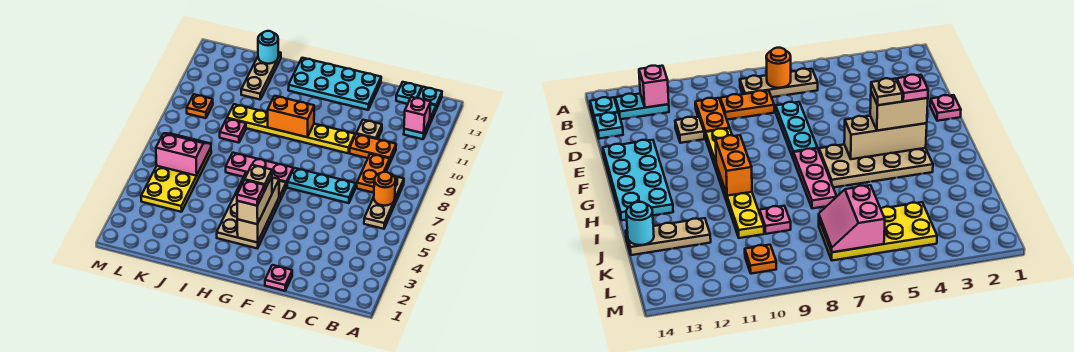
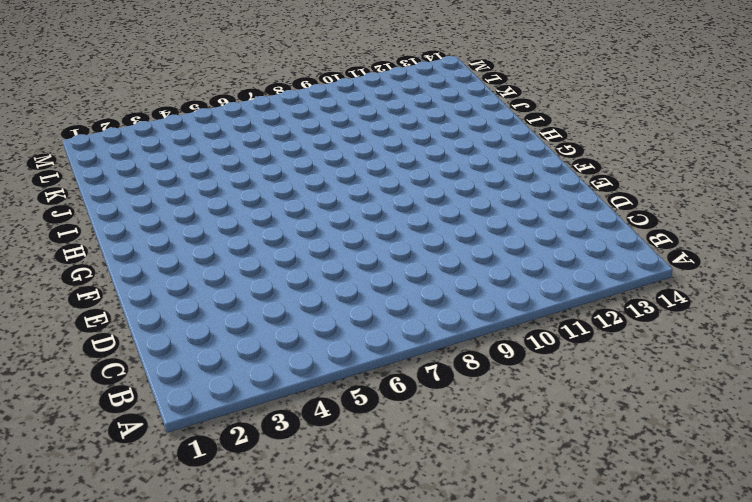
none -> tan plate B6:B8 level 1
none -> cyan plate B12:B13 level 1
none -> cyan plate B14 level 1

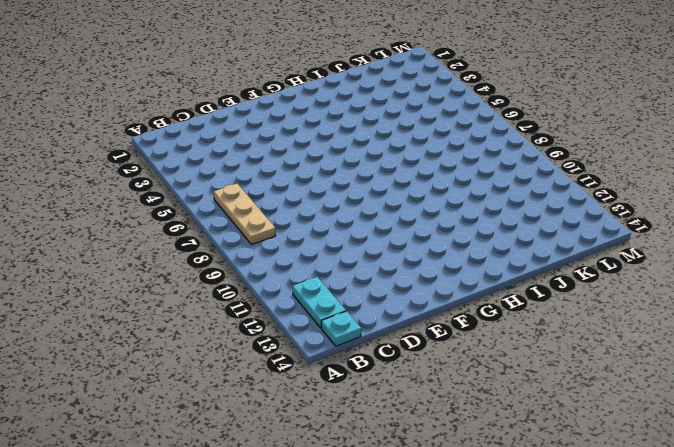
none -> orange plate C8:C9 level 1
none -> orange plate C10:D10 level 1
none -> cyan plate C14 level 1

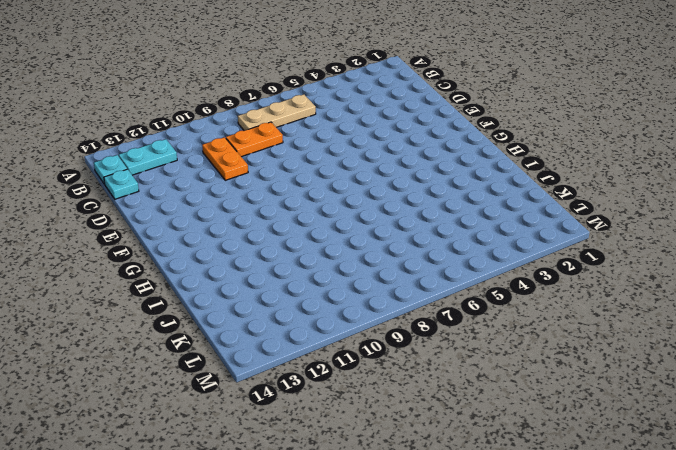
none -> cyan plate D7:F7 level 1
none -> tan plate D11 level 1
none -> pink plate E1 level 1

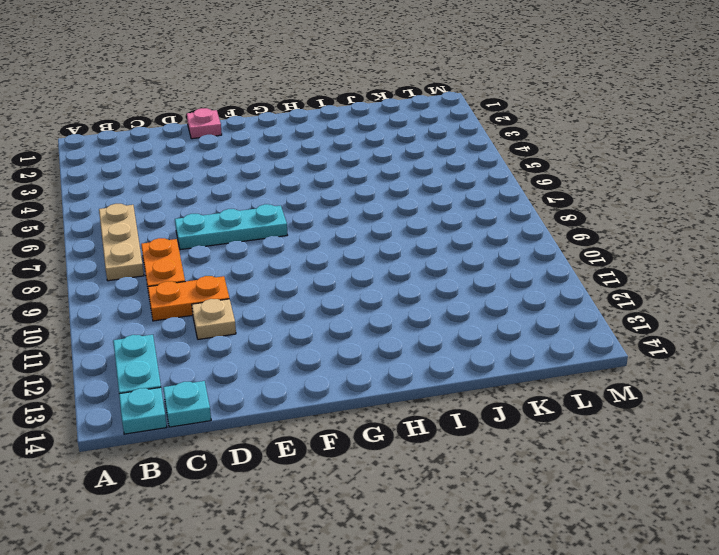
none -> yellow plate E10:J10 level 1
none -> cyan plate E13:H14 level 1
none -> tan plate G3:H6 level 1

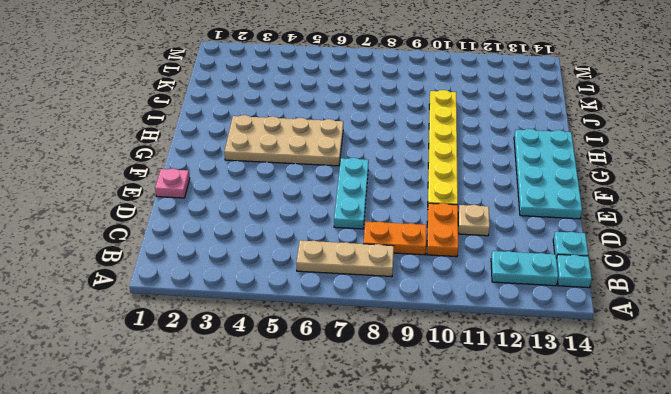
none -> pink plate G7:I7 level 1
none -> pink plate J9 level 1
none -> tan plate J12:J14 level 1

